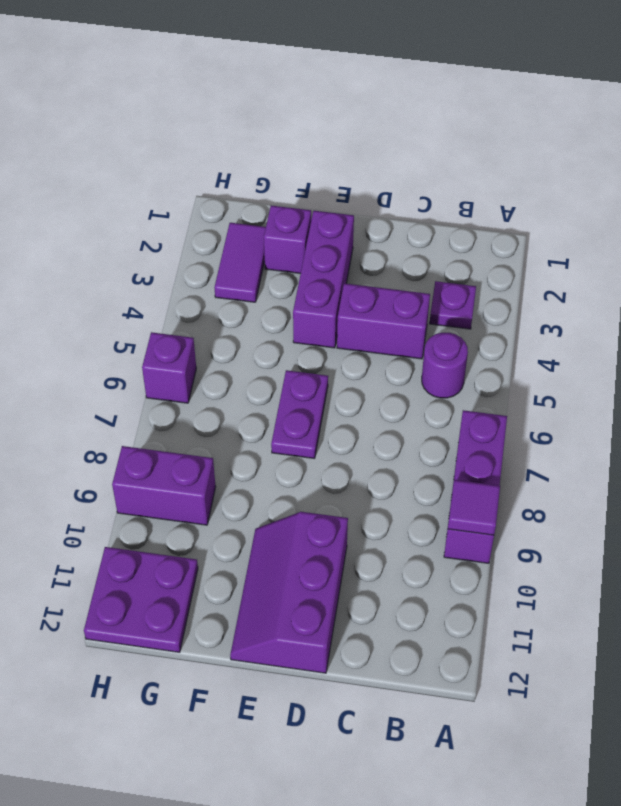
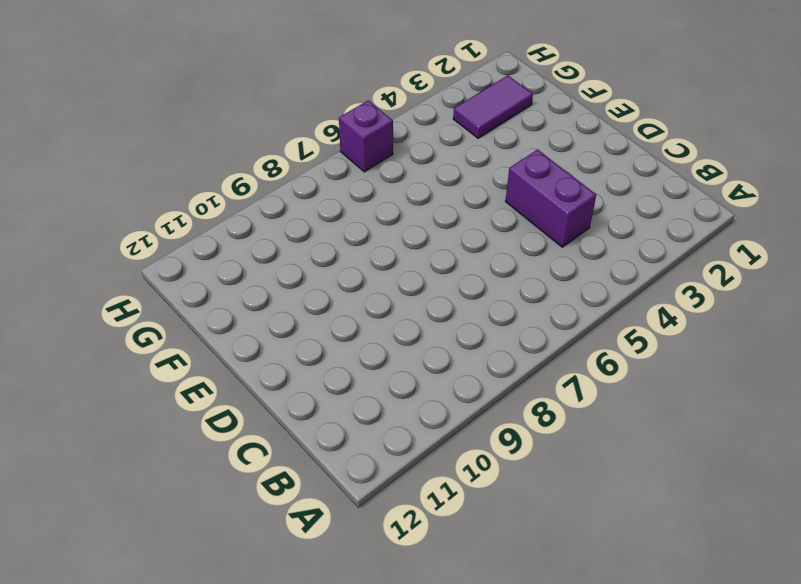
none -> purple brick A7:A9 level 1
none -> purple plate B3 level 1
none -> purple round brick B5 level 1

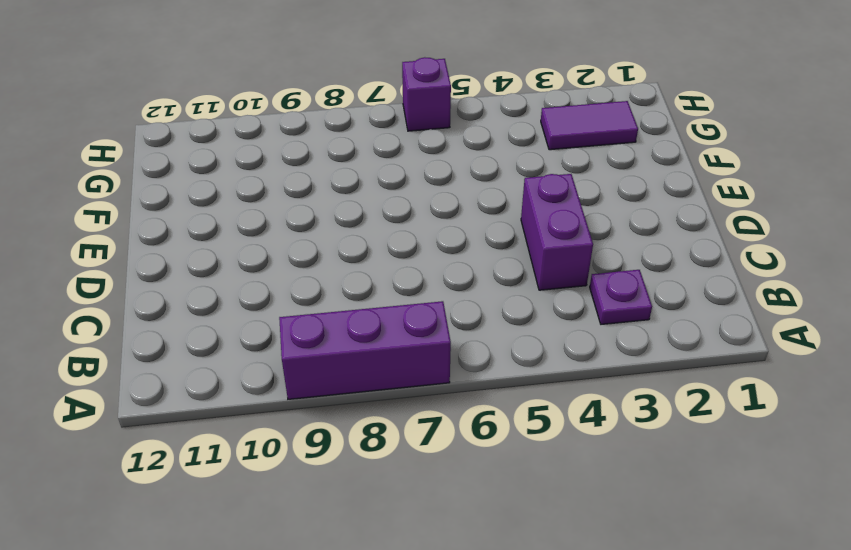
none -> purple round brick B5 level 1
none -> purple slope D10:E12 level 1 top D
none -> purple brick E2:E4 level 1

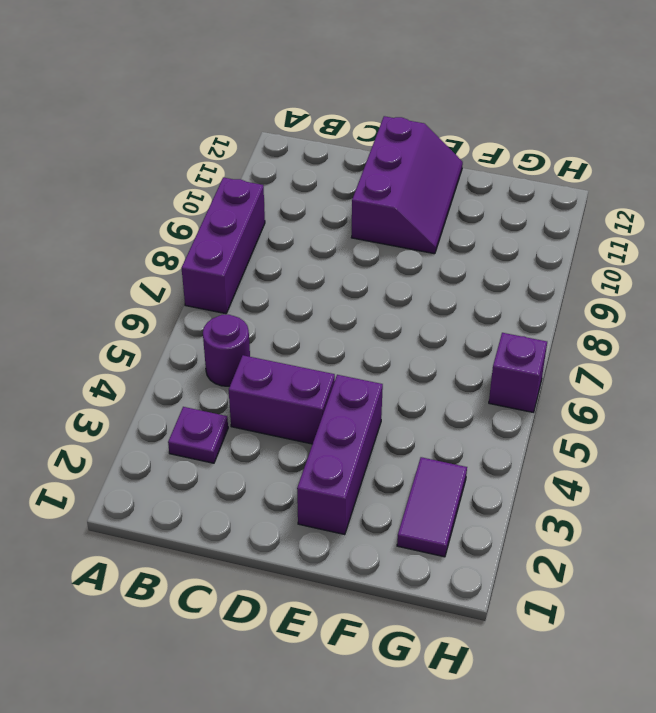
none -> purple plate E6:E7 level 1
none -> purple brick F2 level 1
none -> purple brick G9:H9 level 1

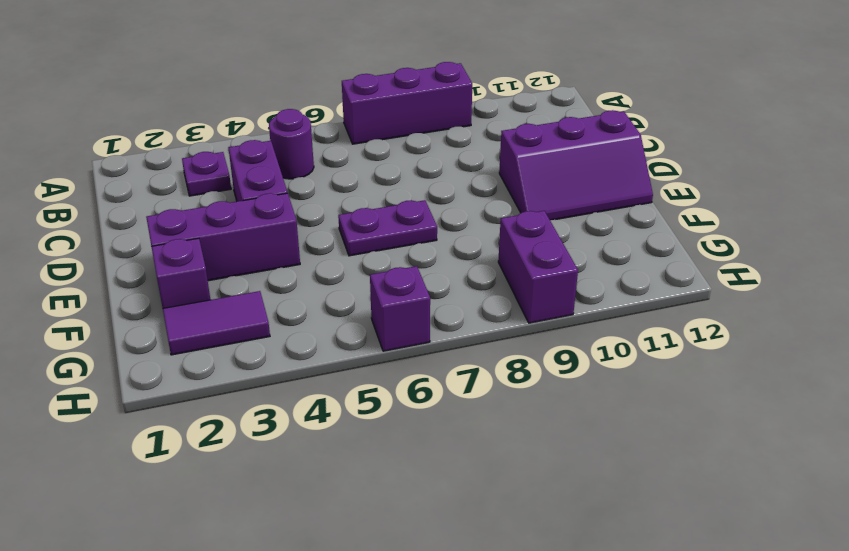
none -> purple plate G11:H12 level 1
none -> purple tile A9 level 2

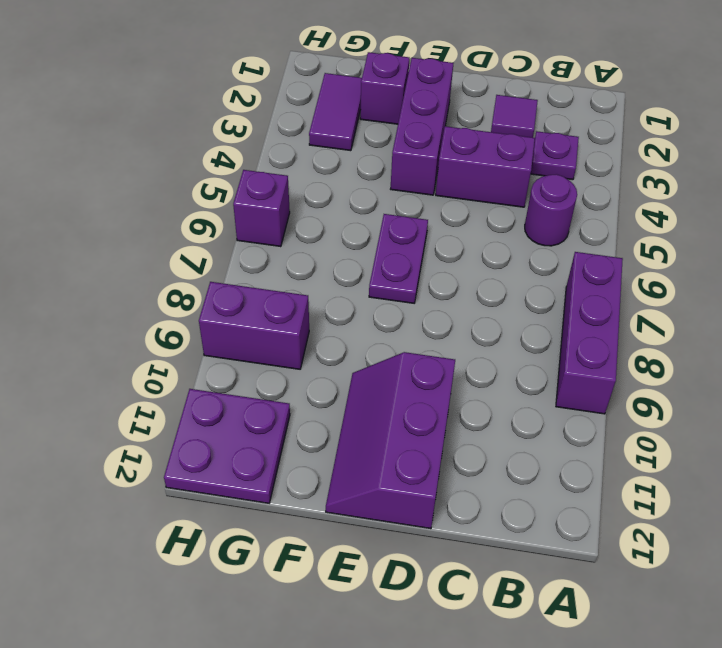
purple tile C2 level 1 -> purple tile A9 level 2

